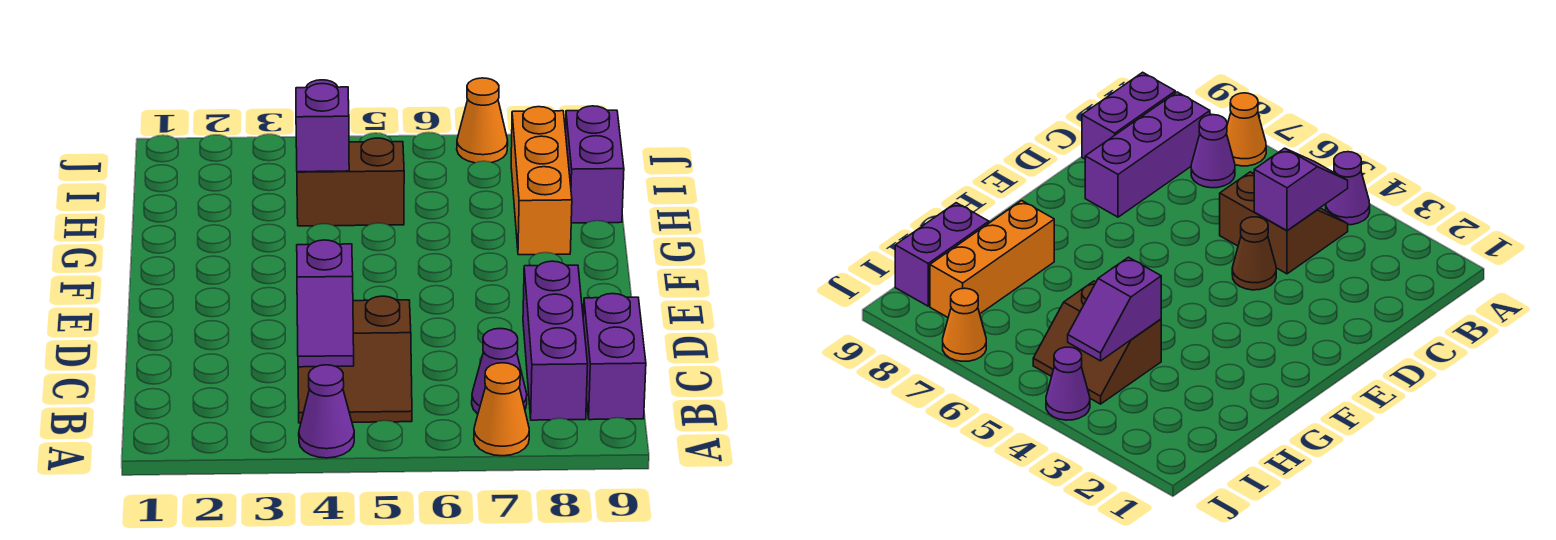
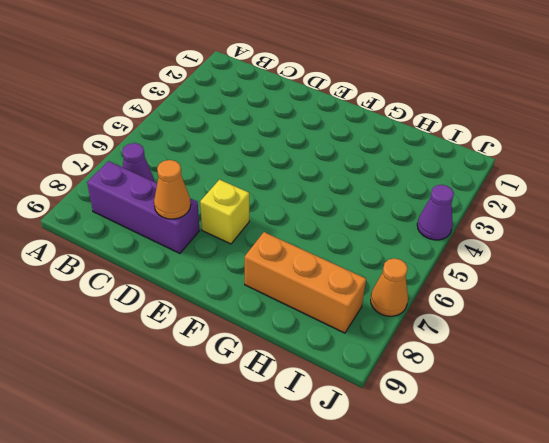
orange cone D8 level 2 -> orange cone A7 level 1
yellow brick E7 level 1 -> none
none -> purple cone A4 level 1
none -> brown slope B4:C5 level 1 top C
none -> purple brick B9:C9 level 1

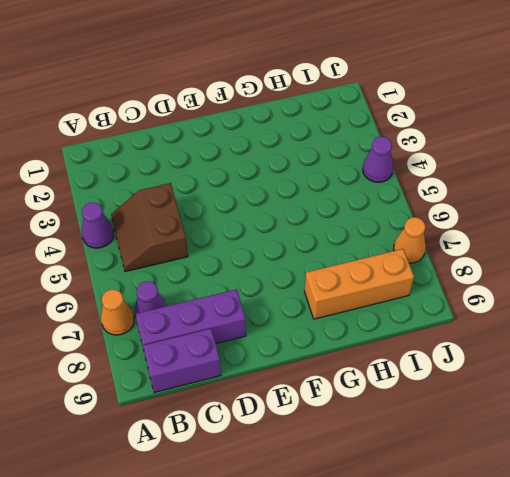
none -> brown cone D4 level 1
none -> brown slope H4:I5 level 1 top H
none -> purple brick H9:I9 level 1

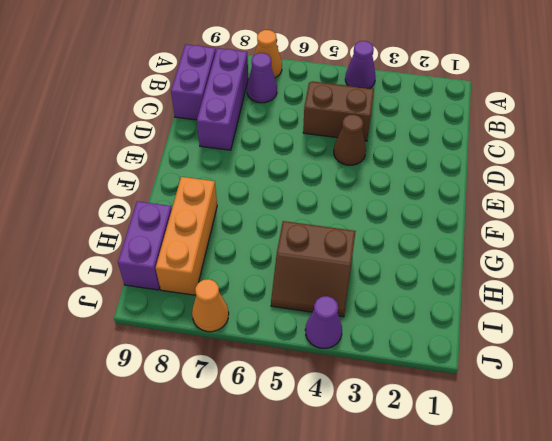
none -> purple slope B4:C4 level 2 top C
none -> purple slope H4:I4 level 2 top H

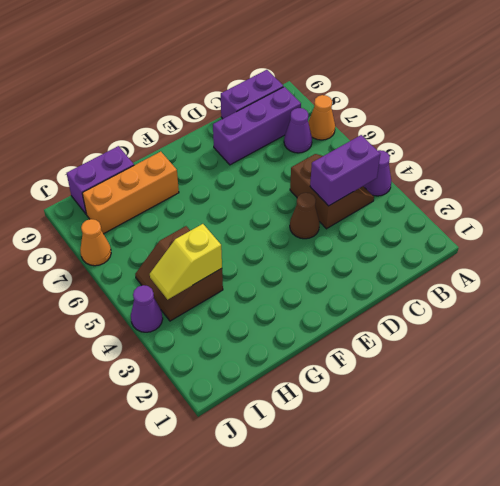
purple brick B4:C4 level 2 -> purple slope B4:C4 level 2 top C
yellow slope H4:I4 level 2 top H -> purple slope H4:I4 level 2 top H

